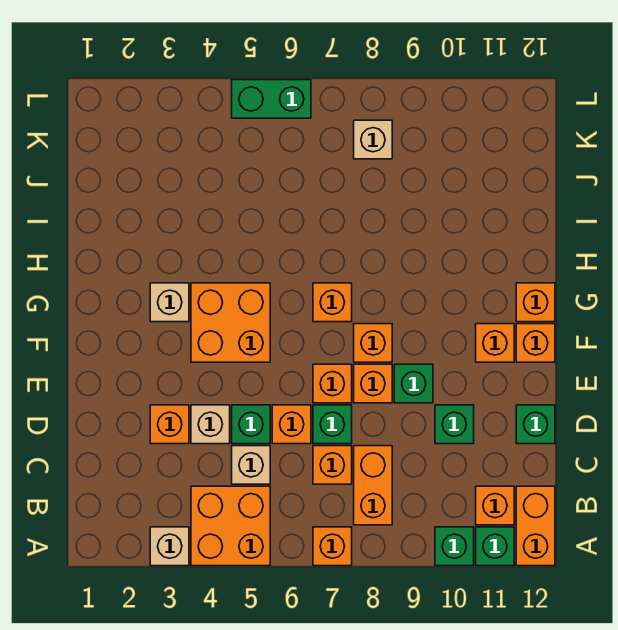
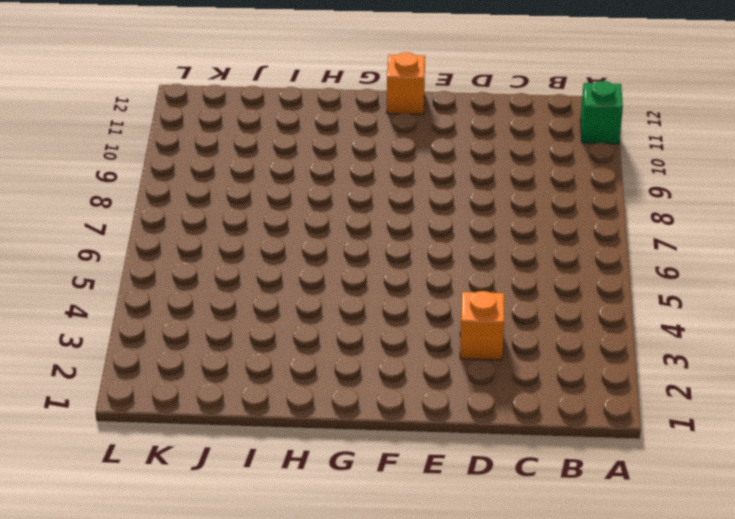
none -> tan brick A3 level 1
none -> orange brick A4:B5 level 1
none -> orange brick A7 level 1

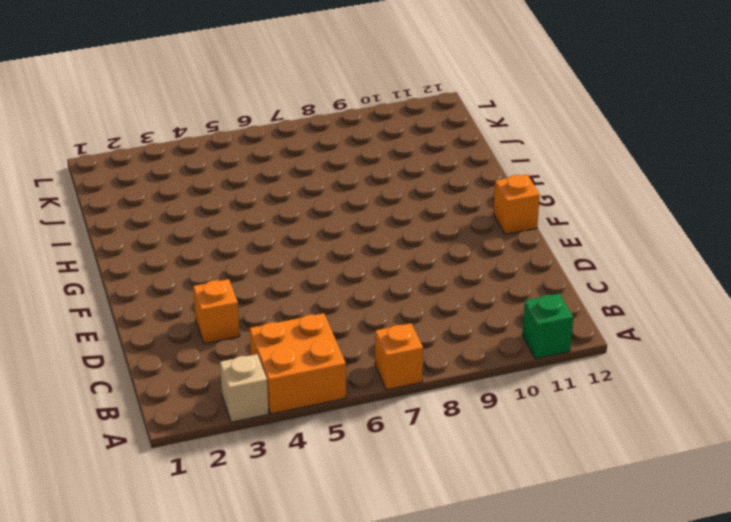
none -> green brick A10 level 1
none -> orange brick A12:B12 level 1
none -> orange brick B8:C8 level 1

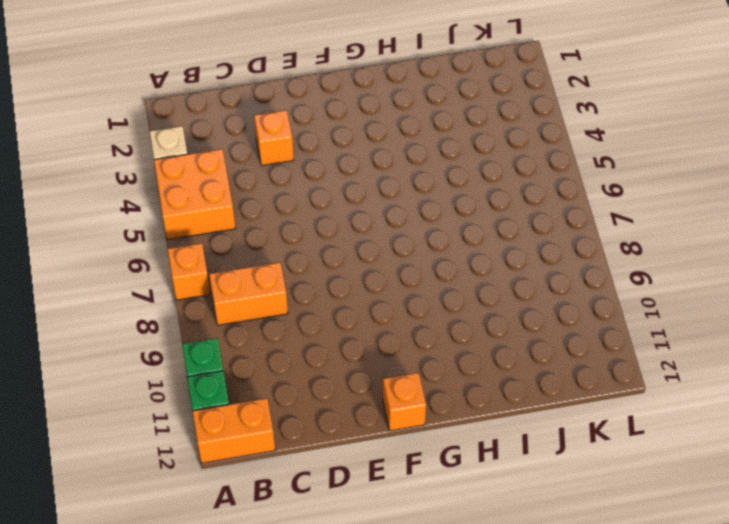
none -> orange brick B11 level 1
none -> tan brick C5 level 1
none -> orange brick C7 level 1

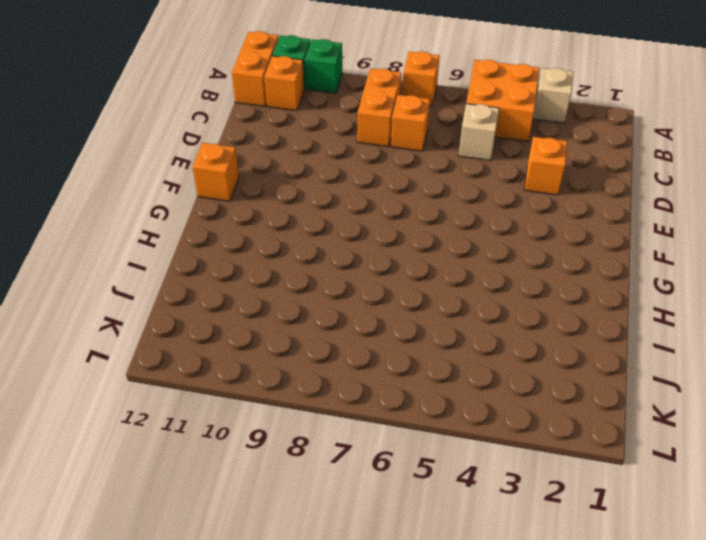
none -> tan brick D4 level 1
none -> green brick D5 level 1
none -> orange brick D6 level 1

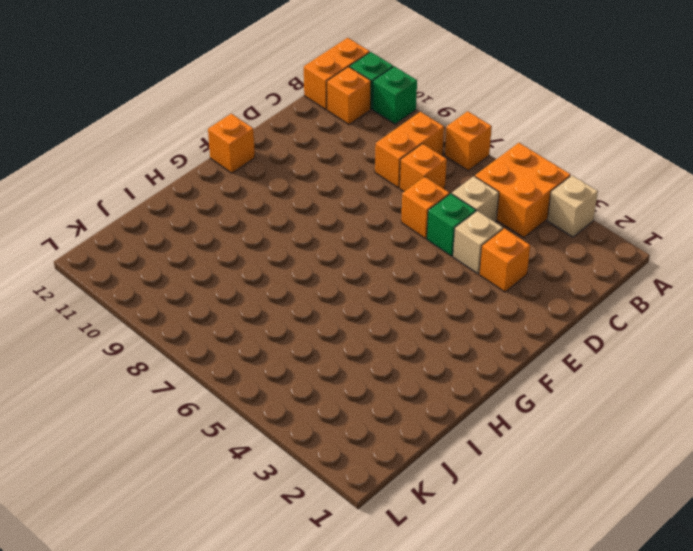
none -> green brick D7 level 1
none -> green brick D10 level 1
none -> green brick D12 level 1

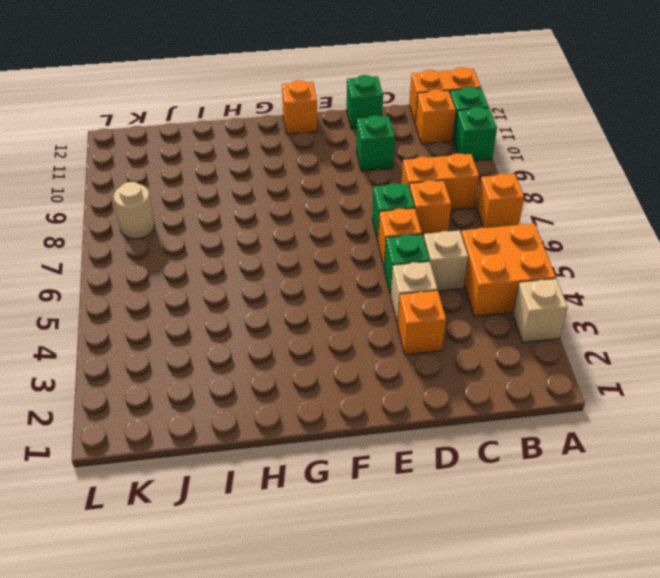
tan round brick K8 level 1 -> tan brick K8 level 1
none -> orange brick E7 level 1
none -> orange brick E8 level 1
none -> green brick E9 level 1

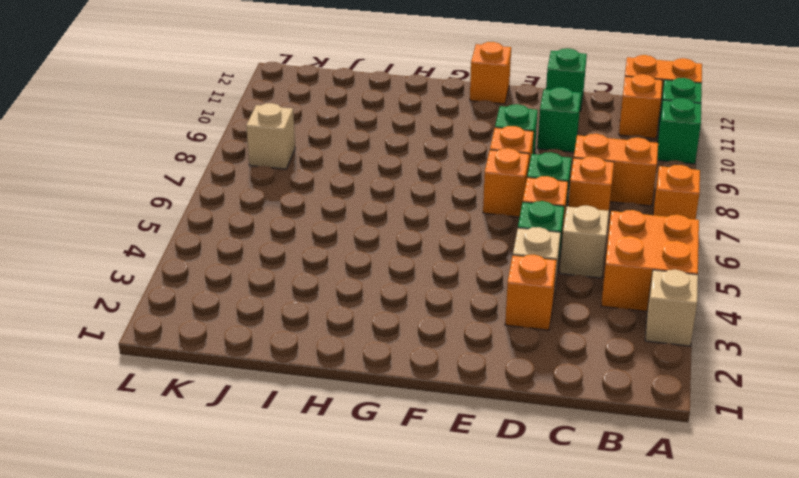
none -> orange brick F4:G5 level 1
none -> orange brick F8 level 1
none -> orange brick F11 level 1

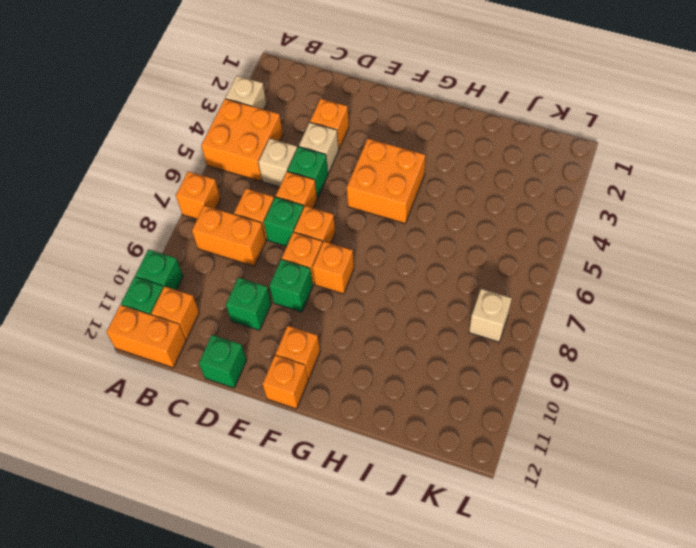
none -> tan brick G3 level 1
none -> orange brick G7 level 1
none -> orange brick G12 level 1

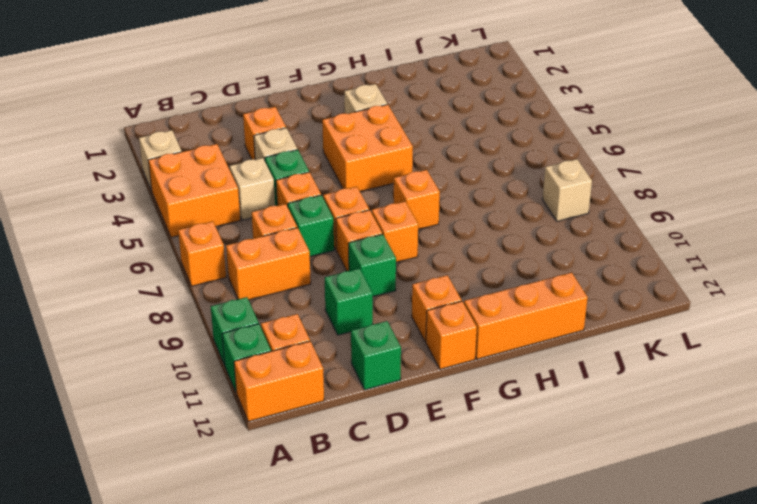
orange brick G12:I12 level 1 -> orange brick G12 level 1
none -> green brick L5:L6 level 1

